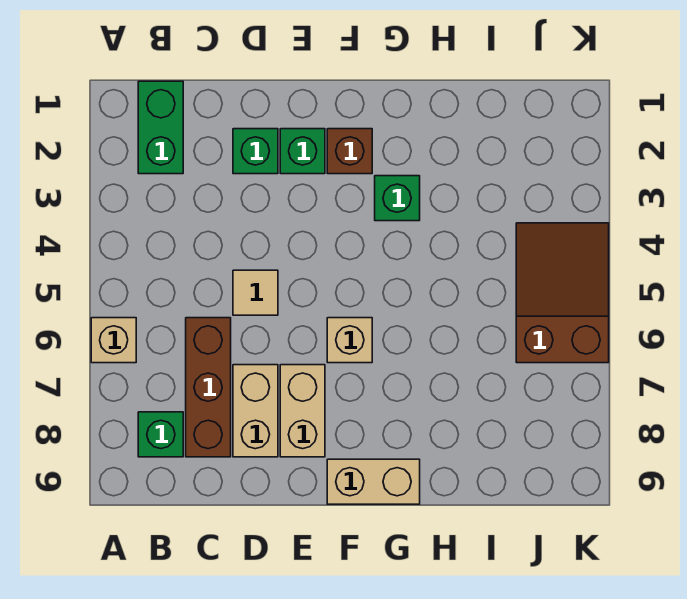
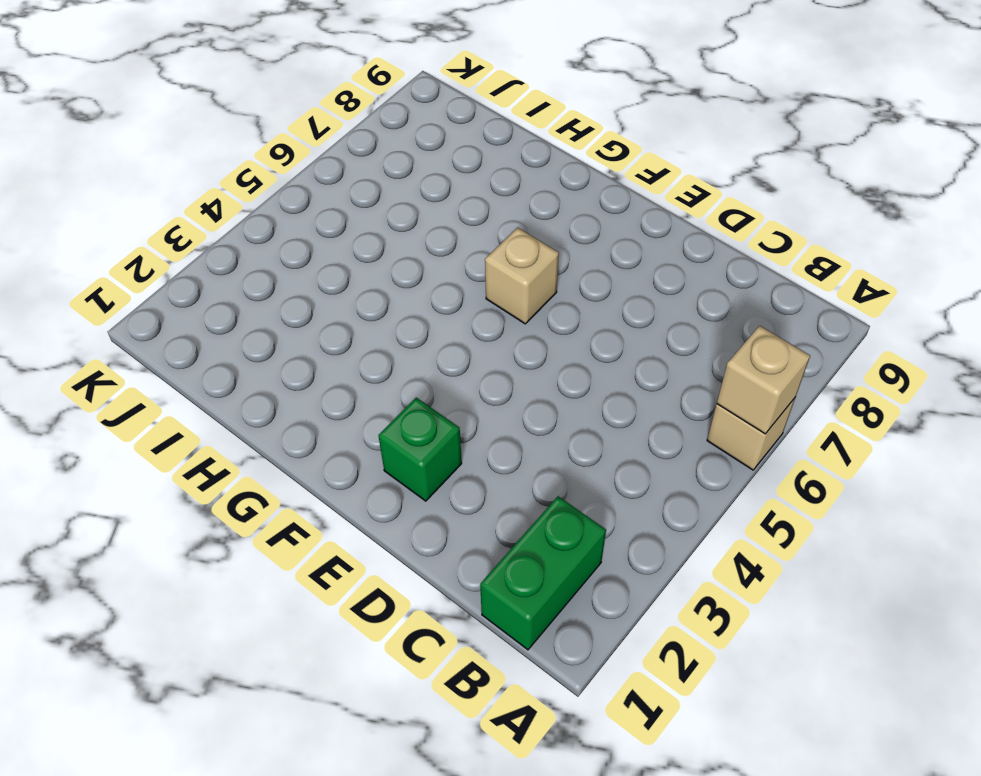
tan brick A6 level 2 -> none
none -> green brick B8 level 1
none -> brown brick C6:C8 level 1
none -> green brick D2 level 1

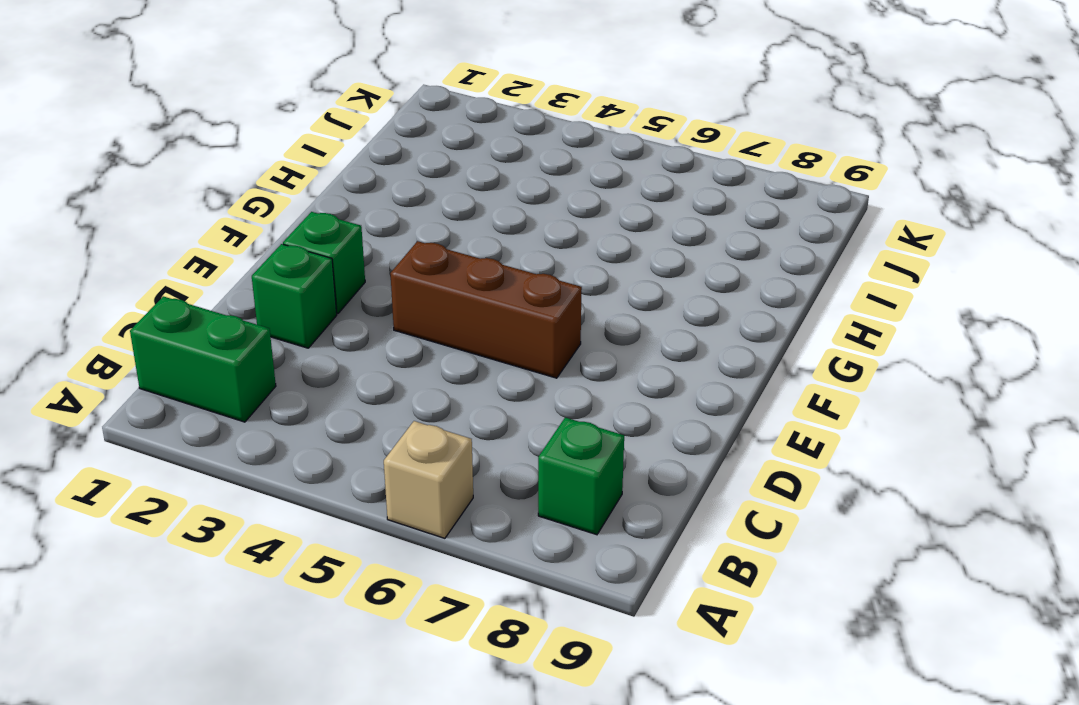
brown brick E4:E6 level 1 -> brown brick C6:C8 level 1
none -> tan tile D5 level 1
none -> tan brick D7:D8 level 1
none -> tan brick E7:E8 level 1

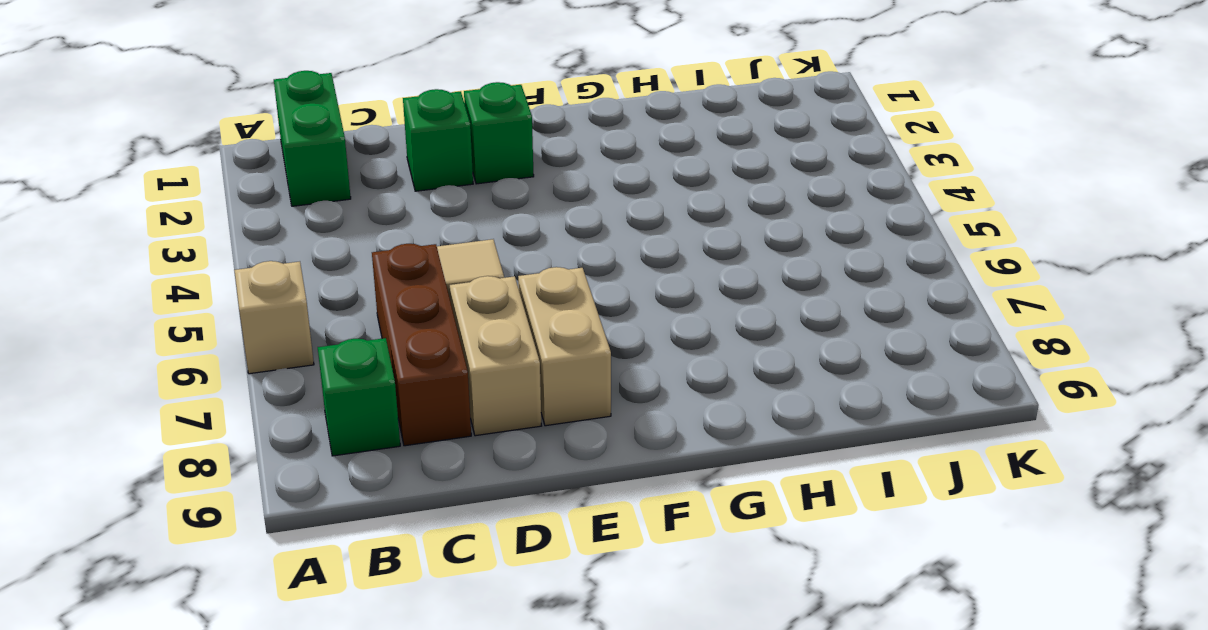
none -> brown brick F2 level 1
none -> tan brick F6 level 1
none -> tan brick F9:G9 level 1

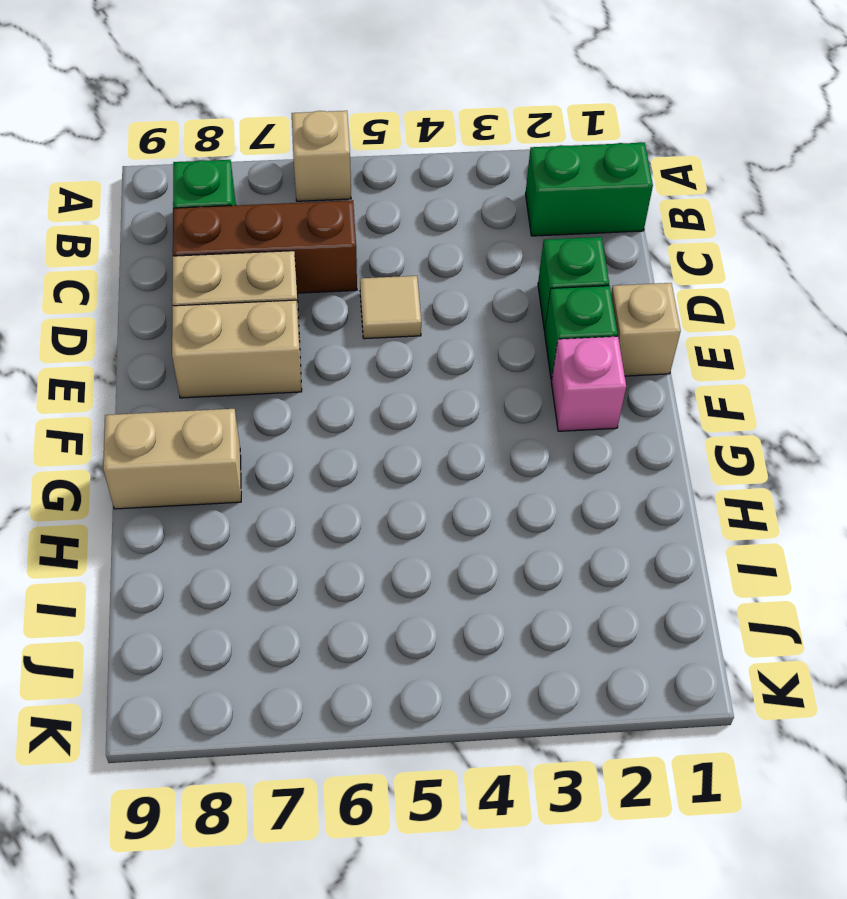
tan brick E1 level 1 -> tan brick F6 level 1
pink brick F2 level 1 -> brown brick F2 level 1
tan brick G8:G9 level 1 -> tan brick F9:G9 level 1
none -> green brick G3 level 1
none -> brown slope J4:K6 level 1 top 6

